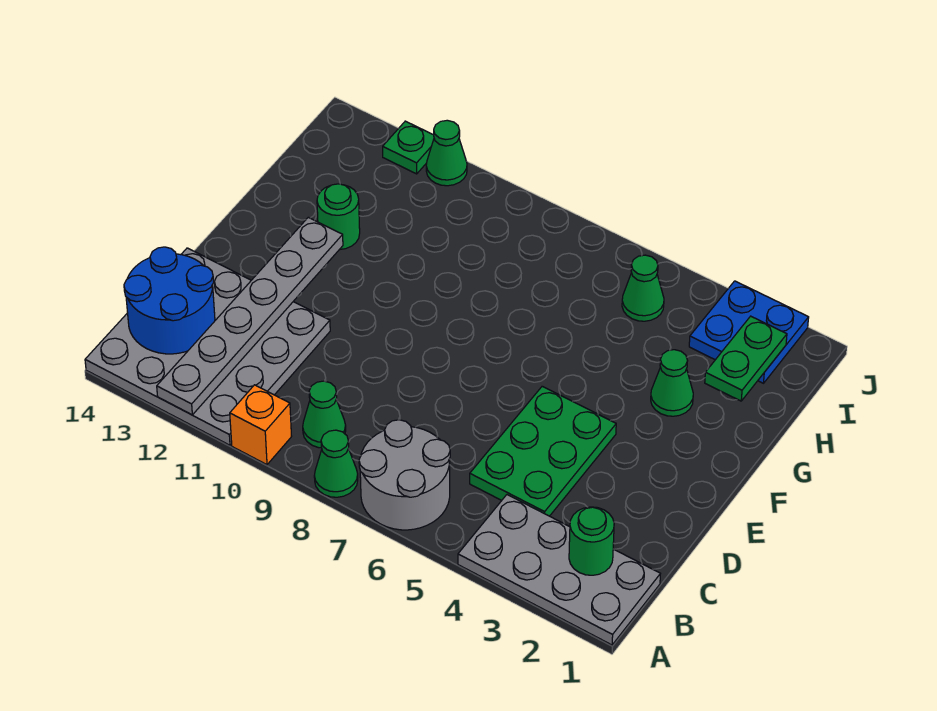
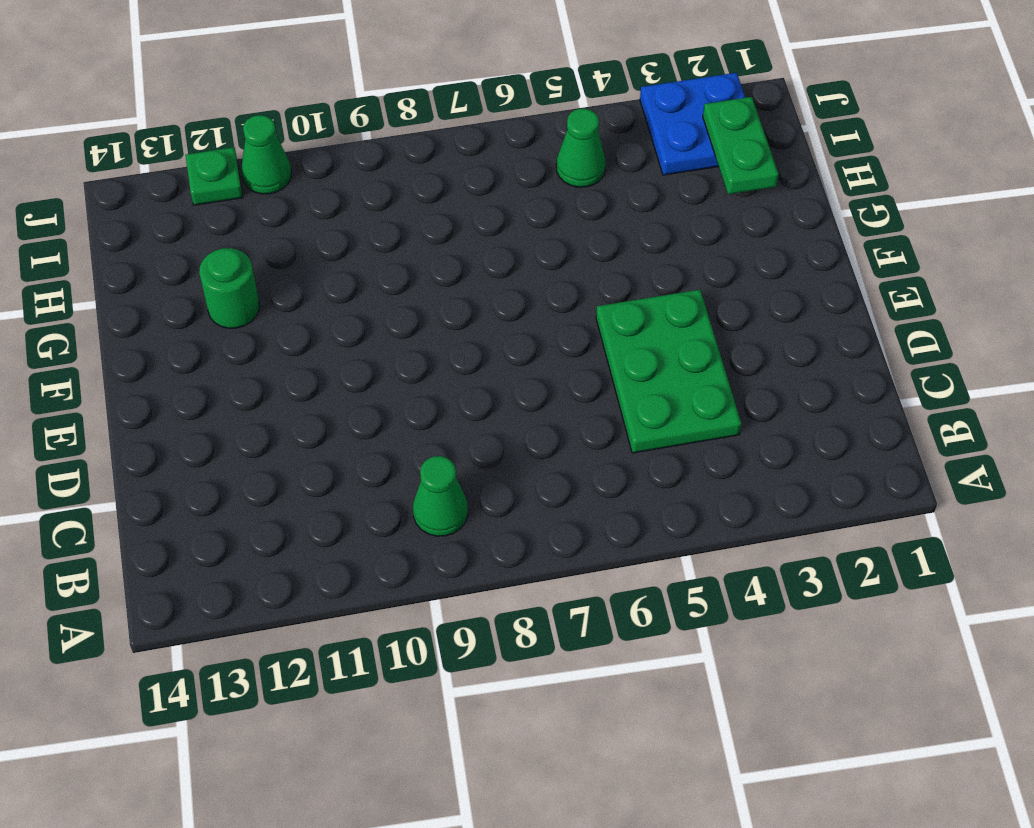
none -> grey plate A1:B4 level 1
none -> grey round brick A6:B7 level 1
none -> green cone A8 level 1

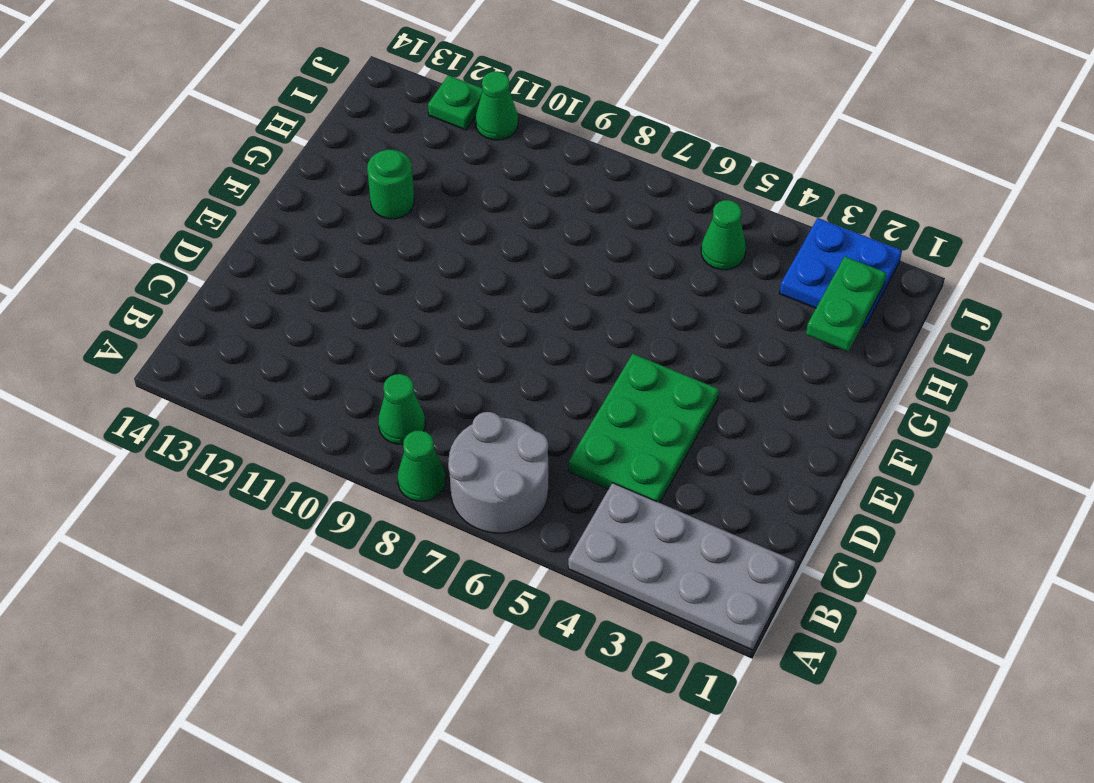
none -> orange brick A10 level 1
none -> grey plate A11:D14 level 1
none -> green cone G3 level 1

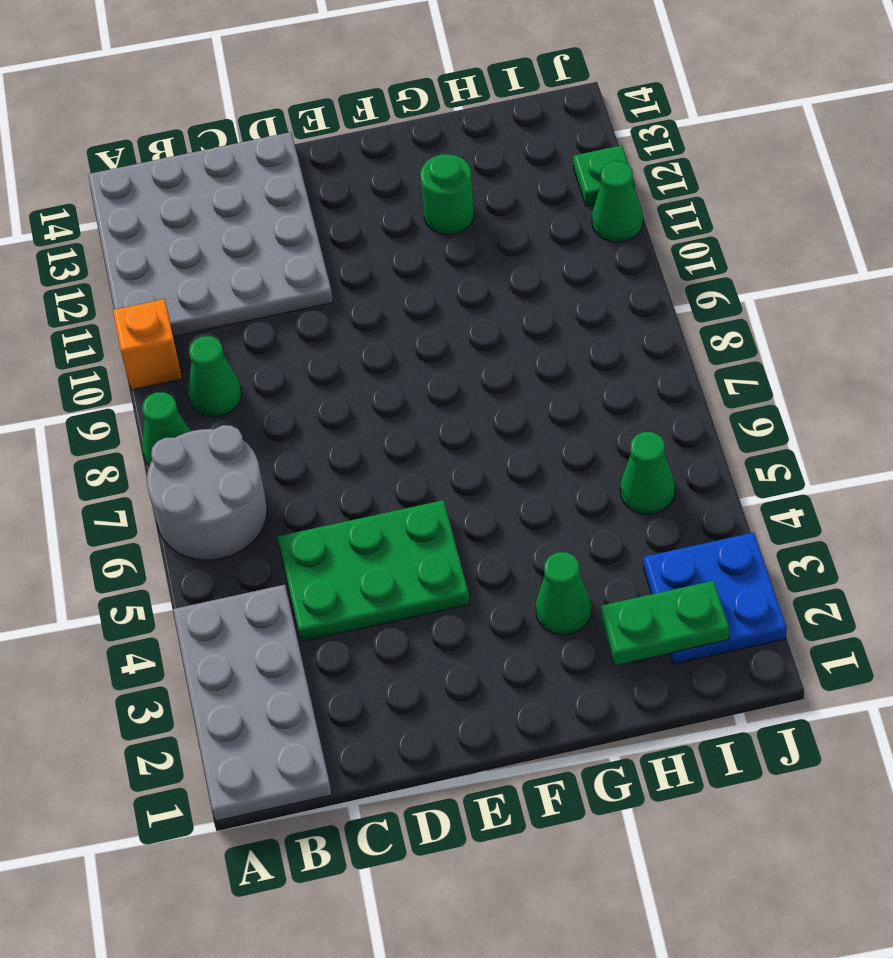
none -> grey plate A12:F12 level 2
none -> green round brick B2 level 2
none -> blue round brick B13:C14 level 2

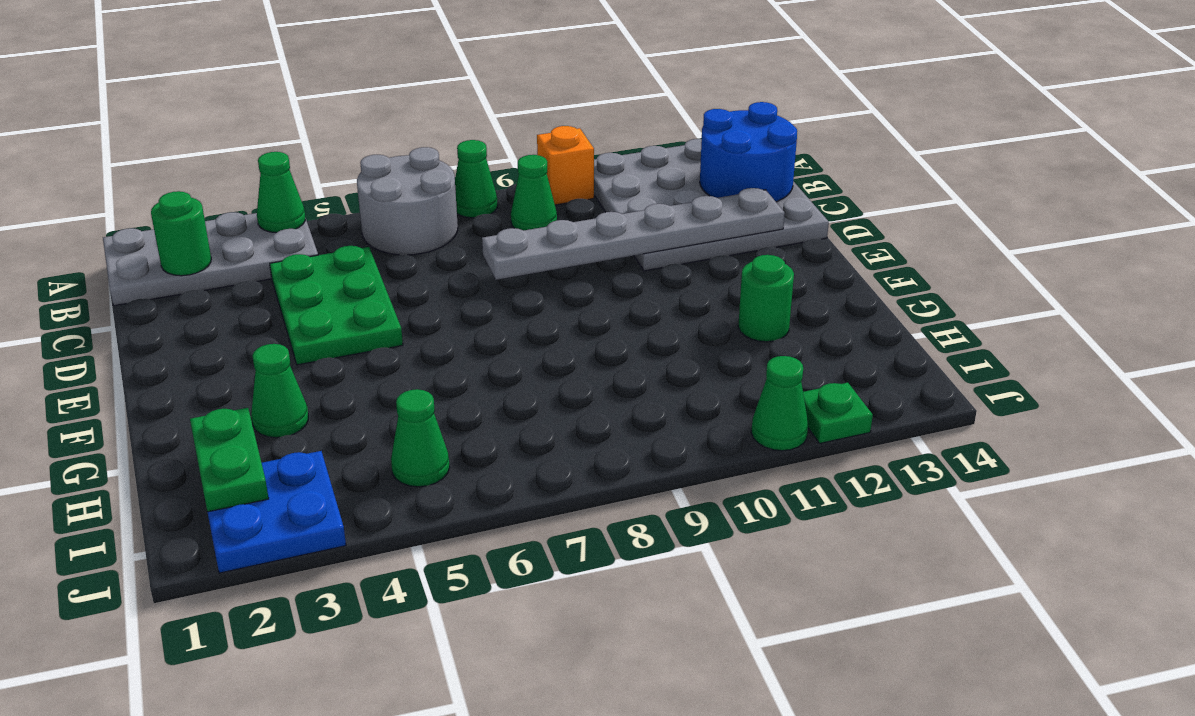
green cone A4 level 2 -> none
grey plate D8:D13 level 2 -> grey plate A12:F12 level 2

